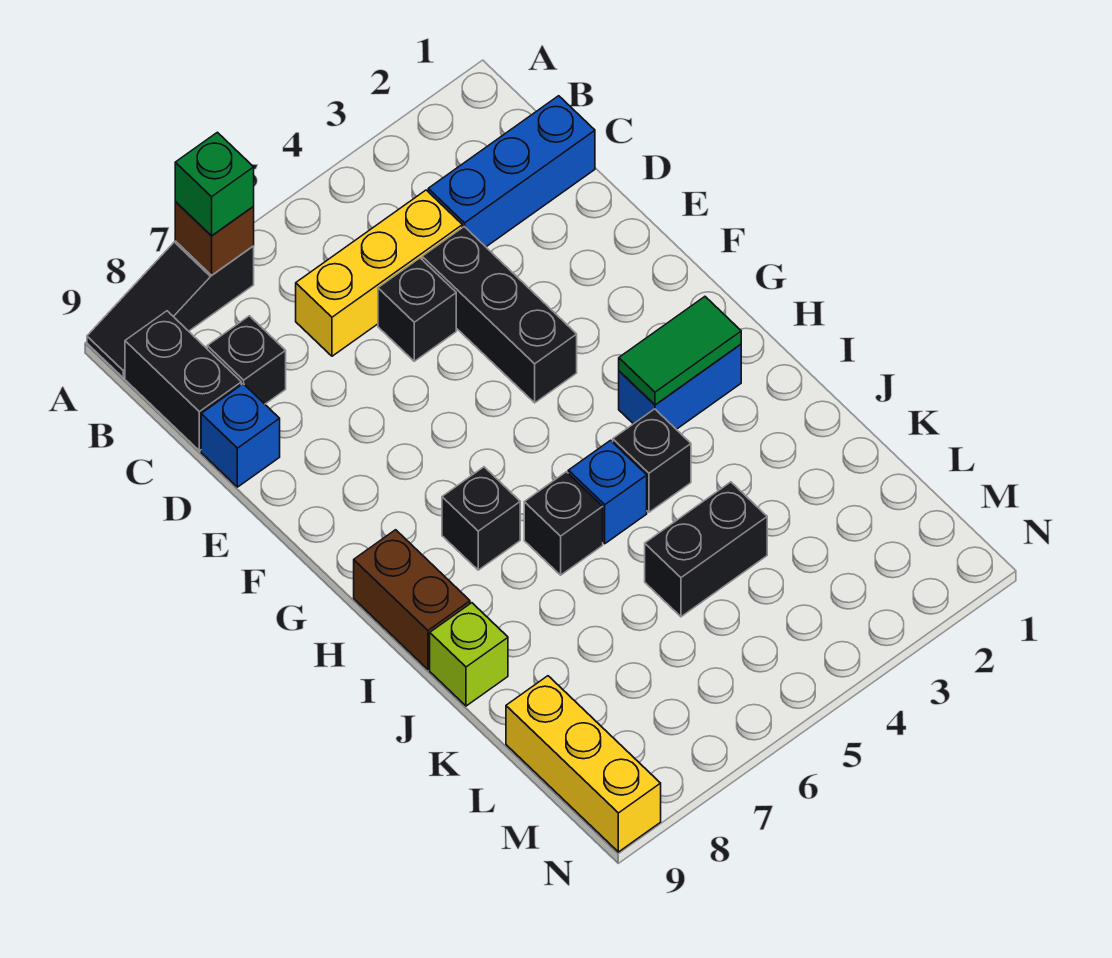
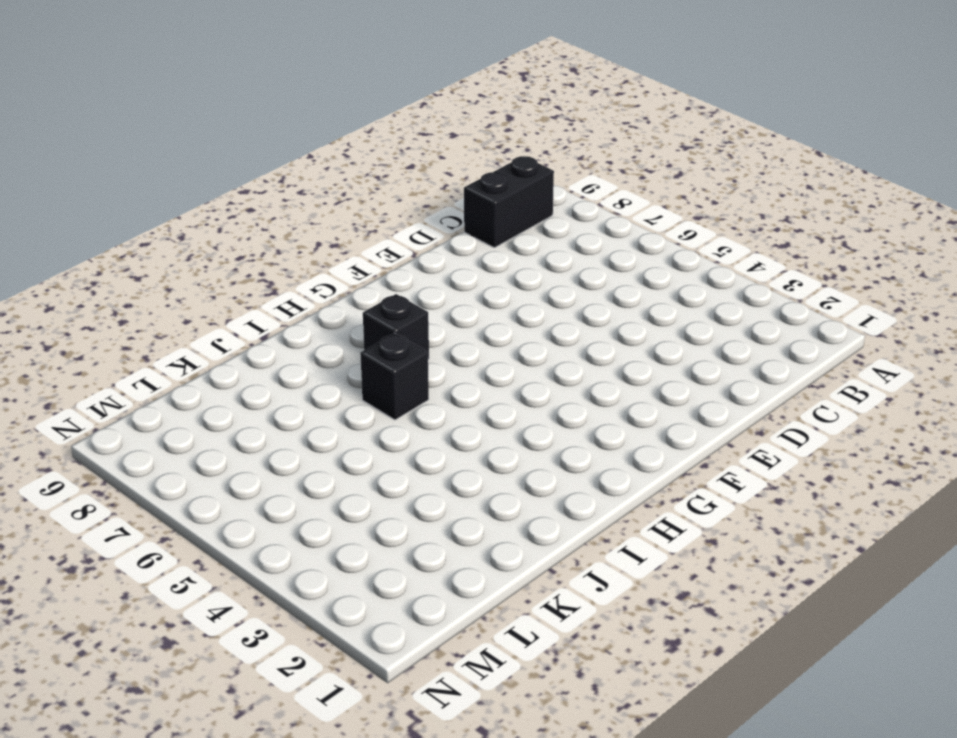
none -> black slope A7:A9 level 1 top 7
none -> blue brick C1:C3 level 1
none -> yellow brick C4:C6 level 1

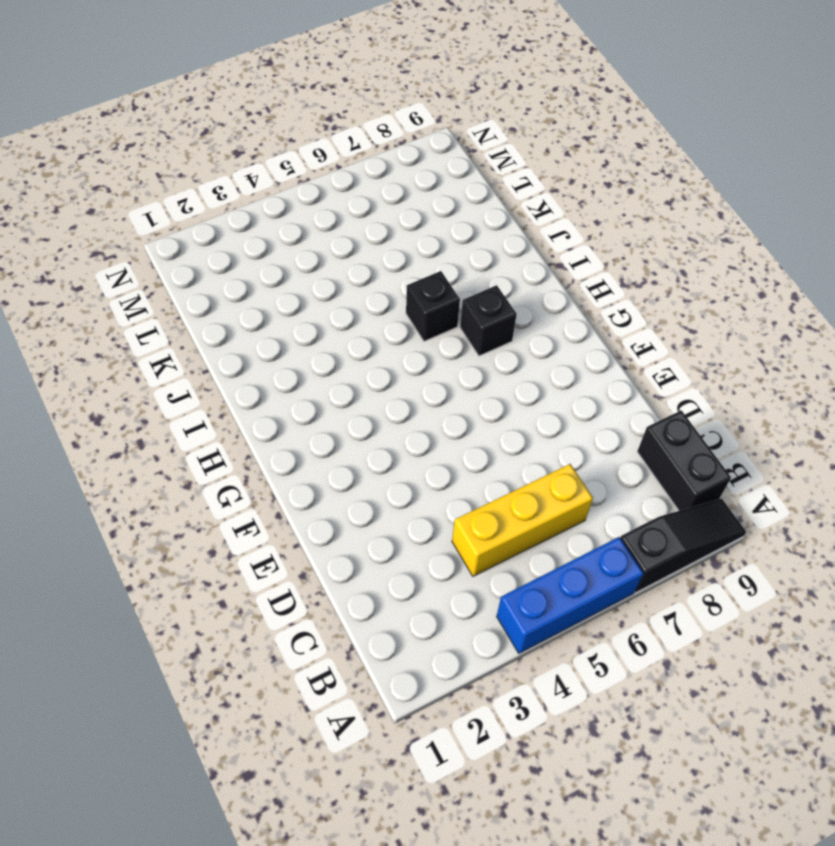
blue brick A4:A6 level 1 -> blue brick C1:C3 level 1
none -> black brick C8 level 1
none -> black brick D4:F4 level 1
none -> black brick D5 level 1

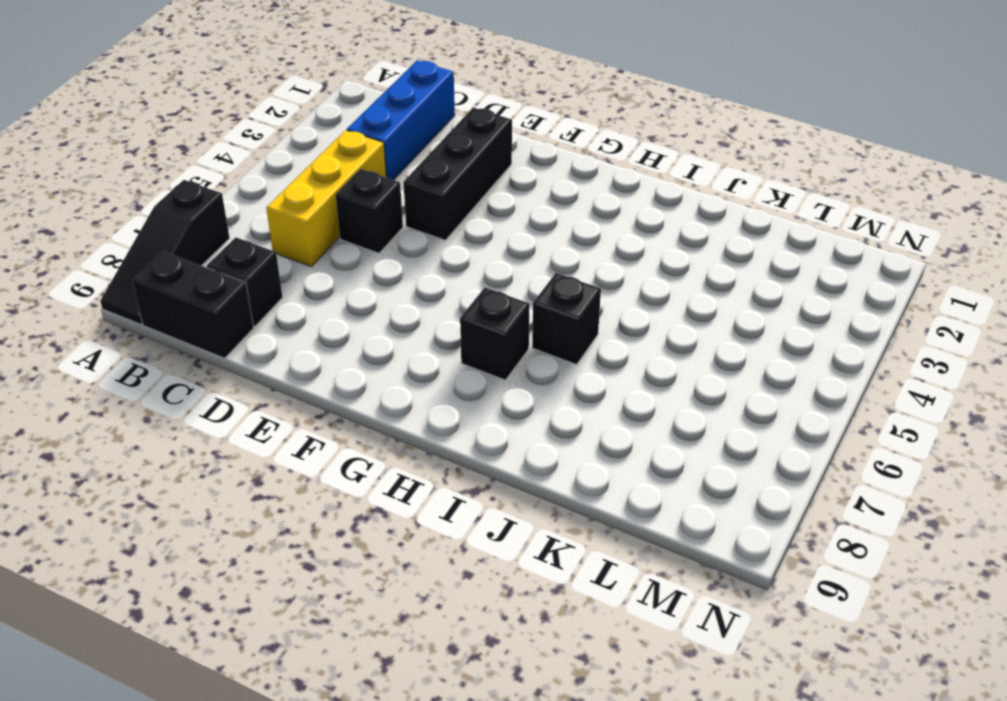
black brick E2:E4 level 1 -> black brick D4:F4 level 1
none -> blue brick D9 level 1
none -> blue brick H2:H3 level 1
none -> brown brick H9:I9 level 1

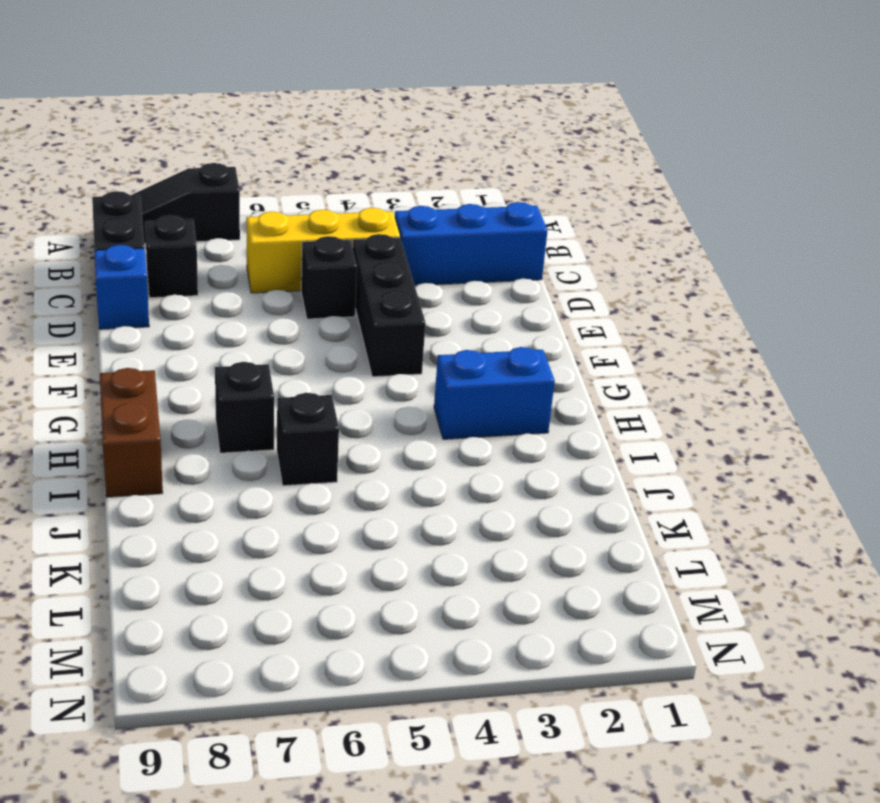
none -> black brick I4 level 1
none -> blue brick I5 level 1
none -> lime brick J9 level 1

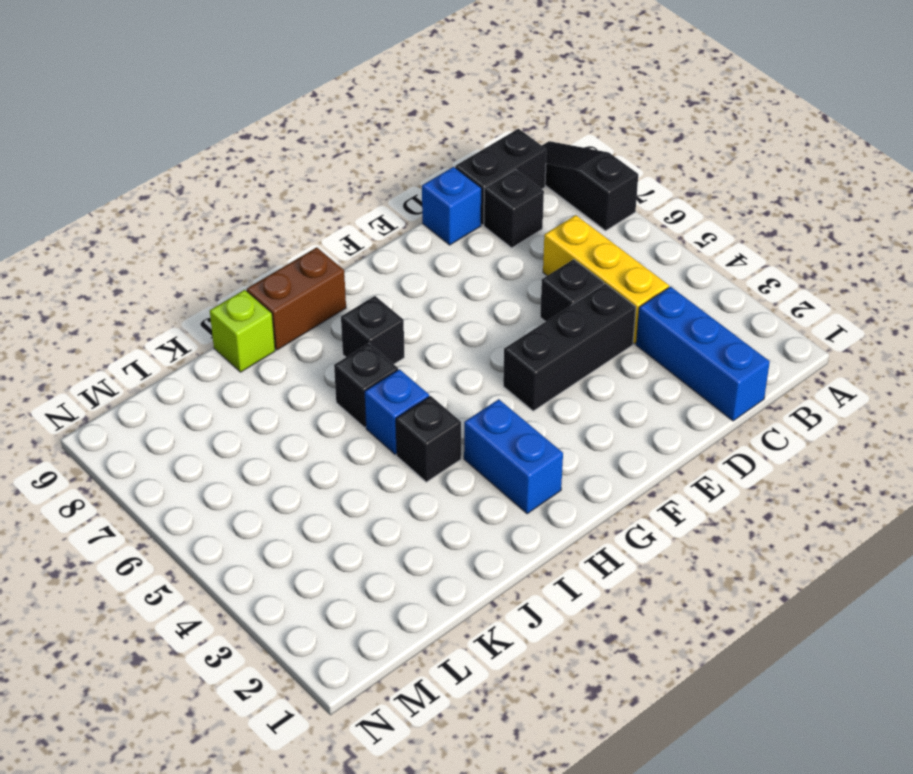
none -> black brick K4:K5 level 1
none -> yellow brick L9:N9 level 1
none -> brown brick A7 level 2

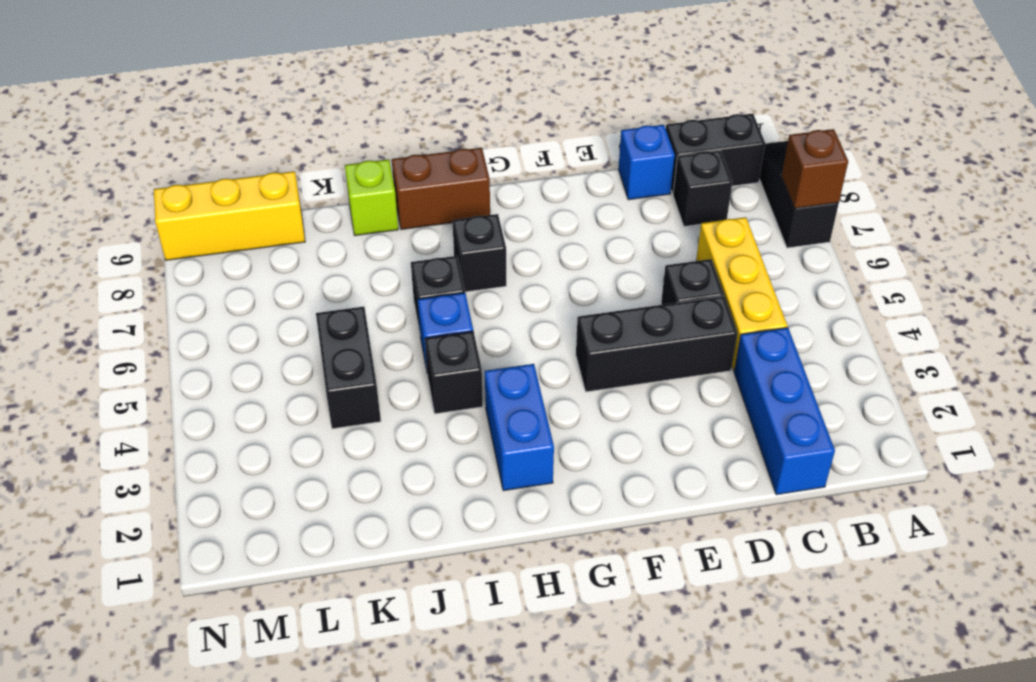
none -> green tile H2:H3 level 2
none -> green brick A7 level 3

